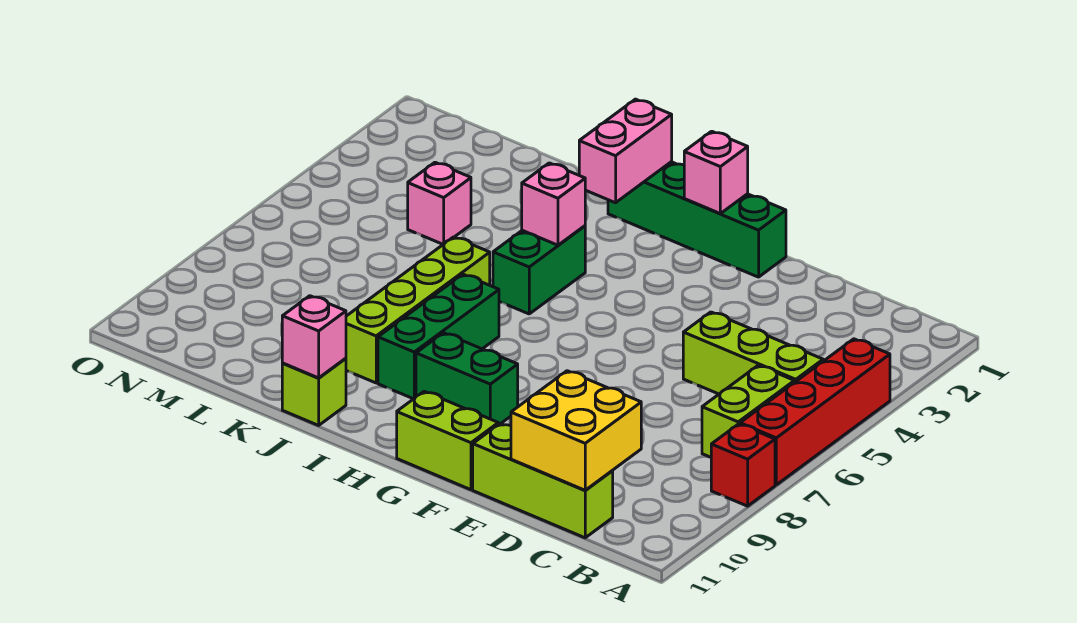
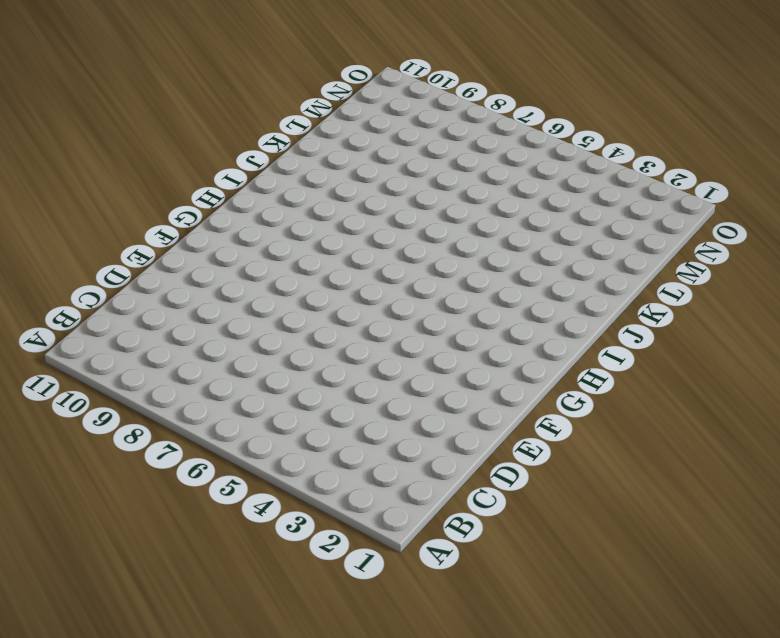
none -> red brick A4:A7 level 1
none -> red brick A8 level 1
none -> lime brick B5:D5 level 1

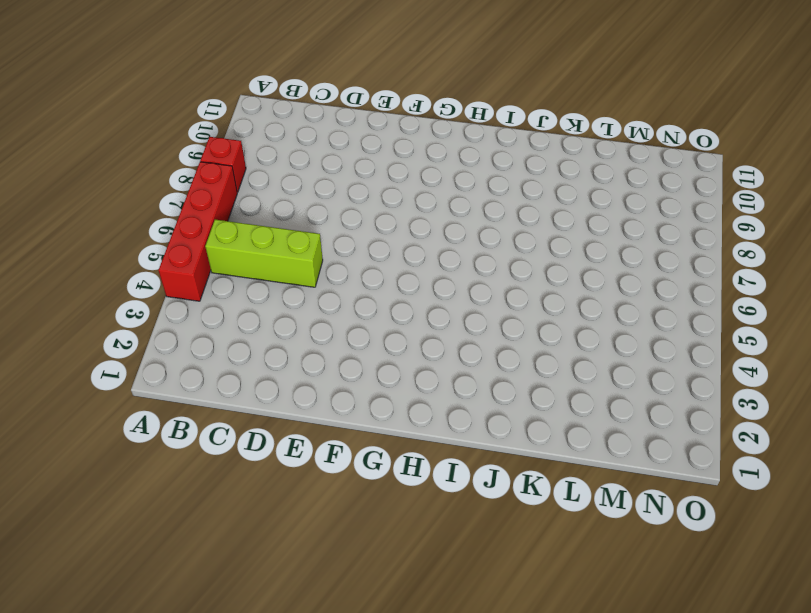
none -> lime brick B6:B7 level 1
none -> lime brick C11:E11 level 1
none -> green brick F1:I1 level 1

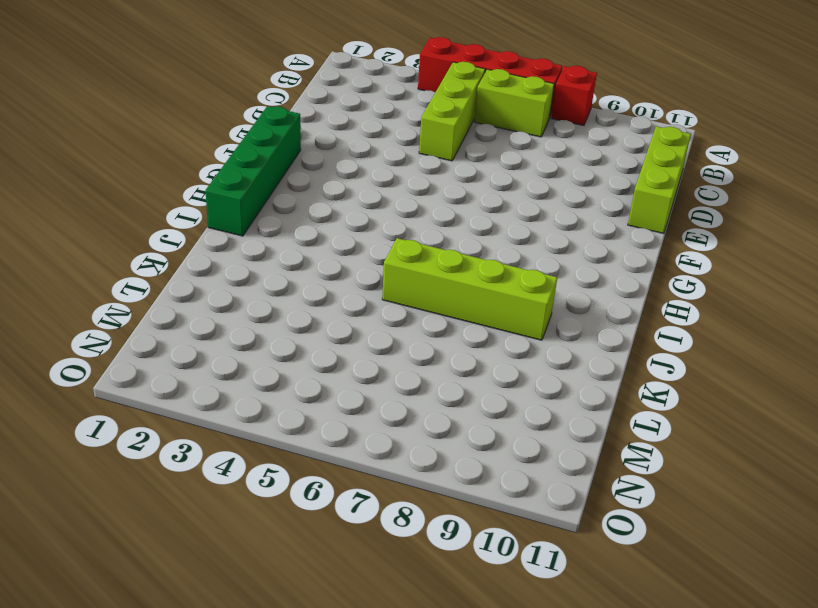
none -> lime brick F11:G11 level 1
none -> green brick G9:H9 level 1
none -> green brick I4:I5 level 1

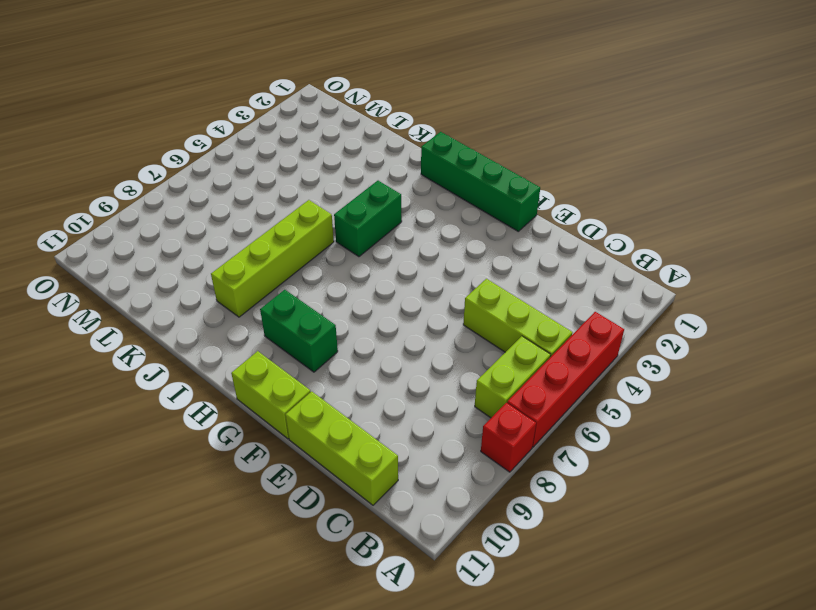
none -> green brick I7:I9 level 1
none -> lime brick J11 level 1
none -> pink brick L4 level 1

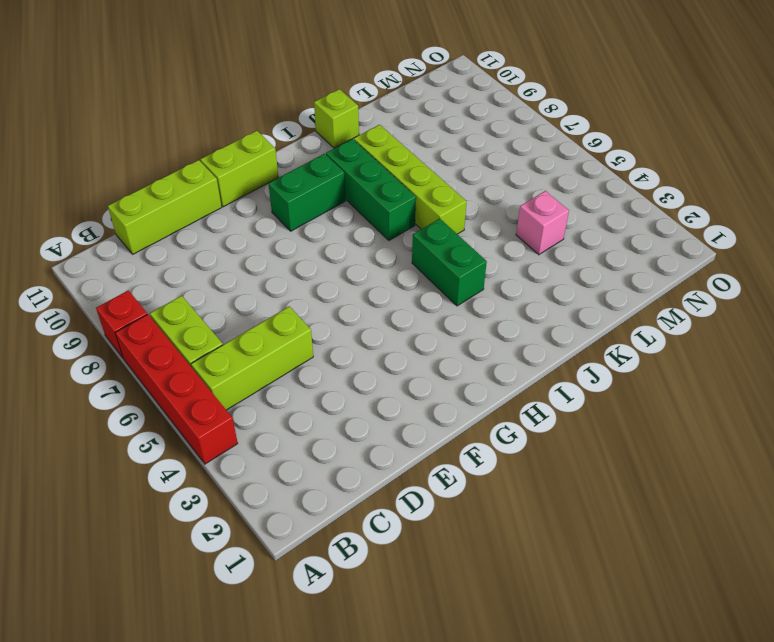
none -> green brick F1:I1 level 1
none -> yellow brick C10:D11 level 2
none -> pink brick G1 level 2

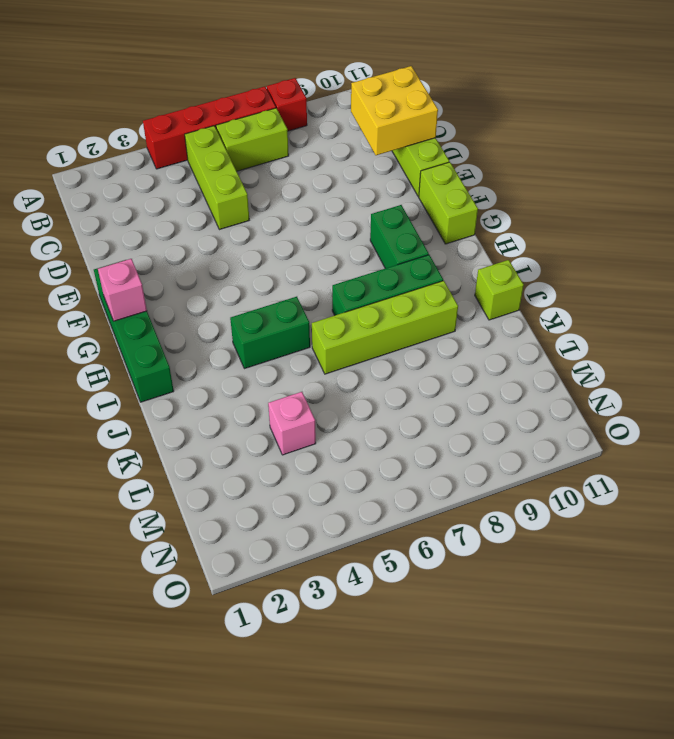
none -> pink brick I1:I2 level 2
none -> pink brick I4 level 2
none -> pink brick J11 level 2

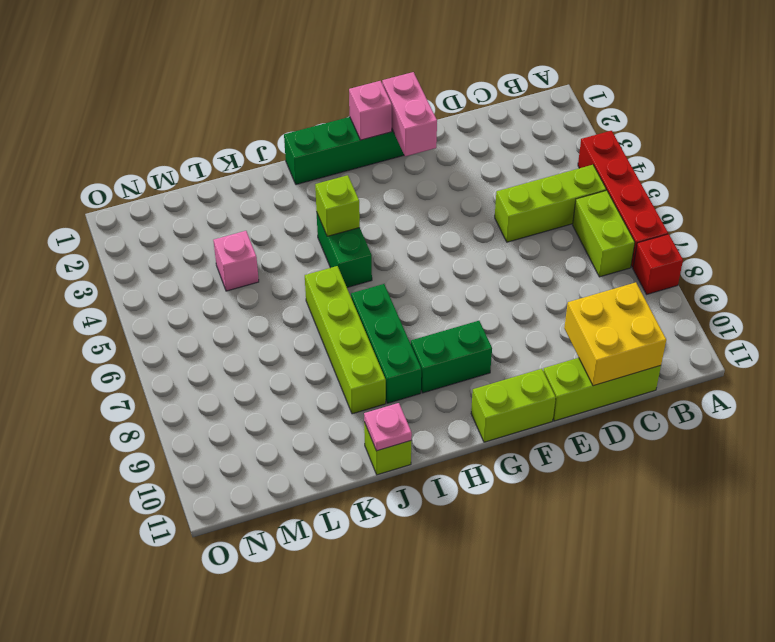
pink brick F1:F2 level 2 -> pink brick I1:I2 level 2
lime brick I4 level 2 -> pink brick I4 level 2
pink plate J11 level 2 -> pink brick J11 level 2

